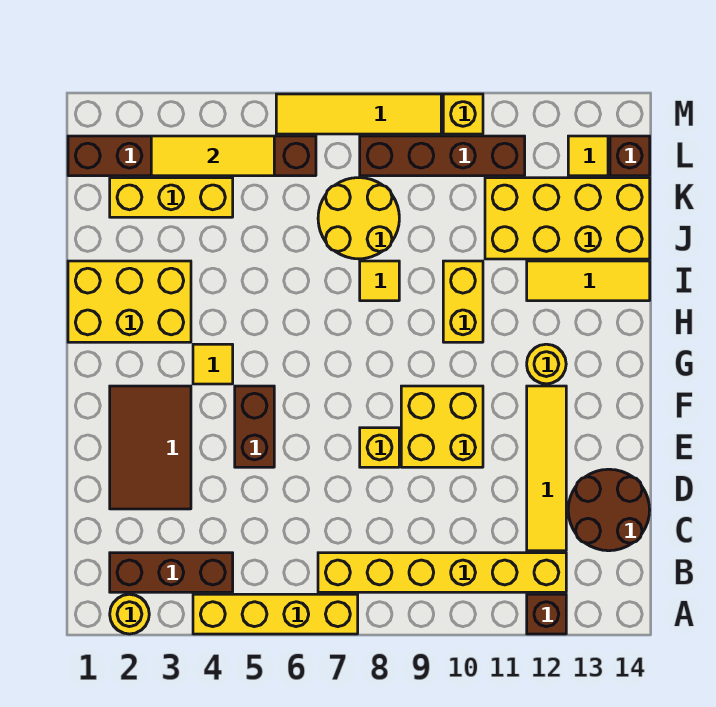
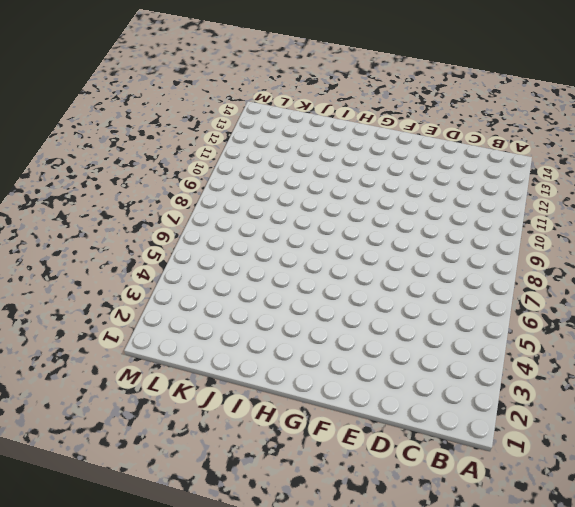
none -> yellow round brick A2 level 1
none -> yellow brick A4:A7 level 1
none -> brown brick A12 level 1

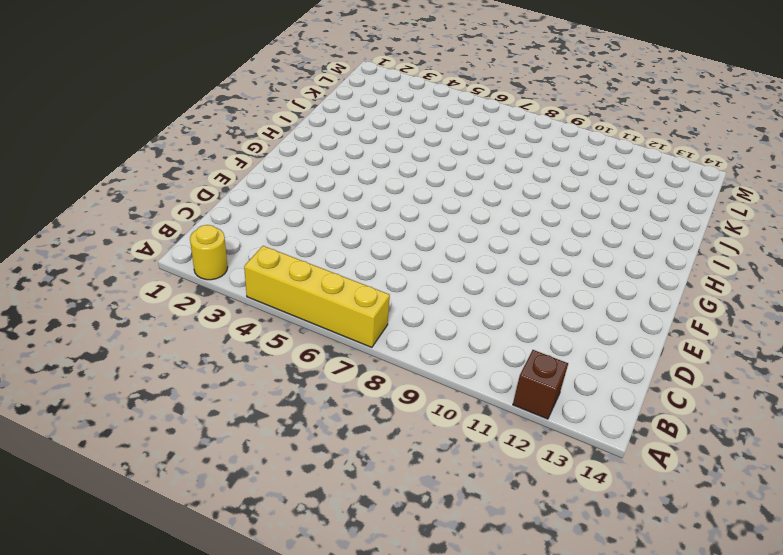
none -> brown brick B2:B4 level 1
none -> yellow brick B7:B12 level 1
none -> yellow tile C12:F12 level 1

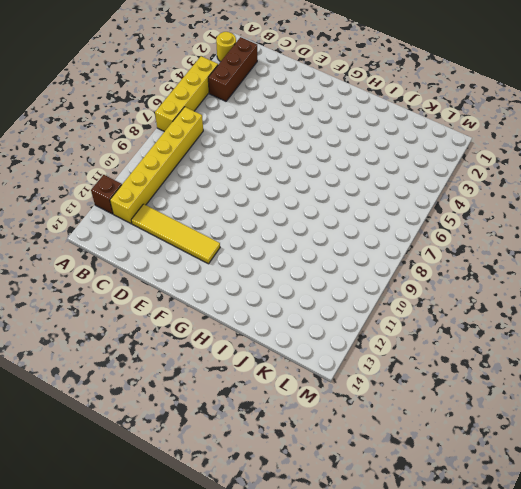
none -> brown round brick C13:D14 level 1
none -> brown tile D2:F3 level 1
none -> brown brick E5:F5 level 1

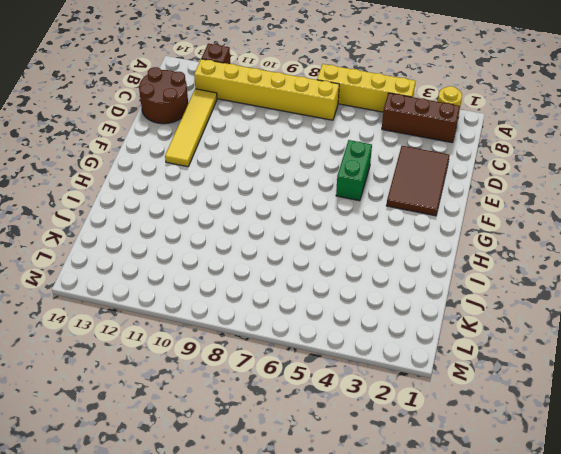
green brick E5:F5 level 1 -> brown brick E5:F5 level 1
none -> yellow brick E8 level 1
none -> yellow brick E9:F10 level 1
none -> yellow tile G4 level 1

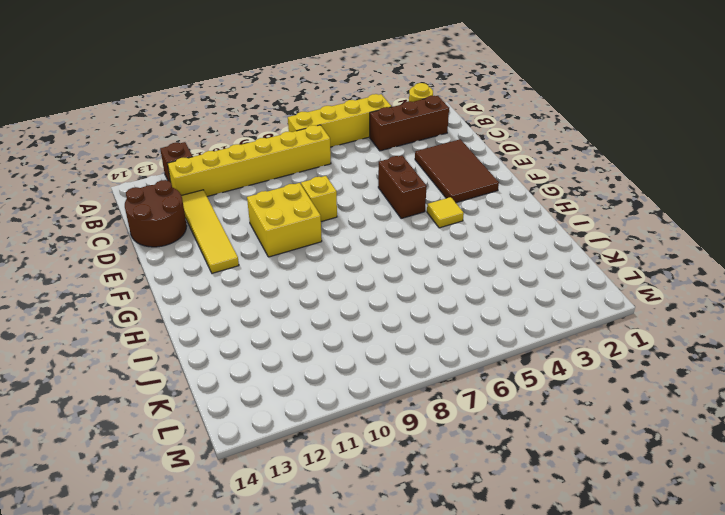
none -> yellow round brick G12 level 1
none -> yellow brick H1:I3 level 1
none -> yellow brick H10:I10 level 1

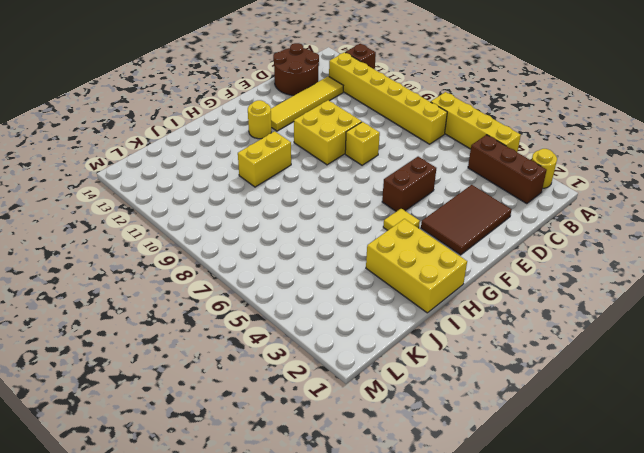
none -> yellow tile I8 level 1
none -> yellow tile I12:I14 level 1
none -> yellow round brick J7:K8 level 1

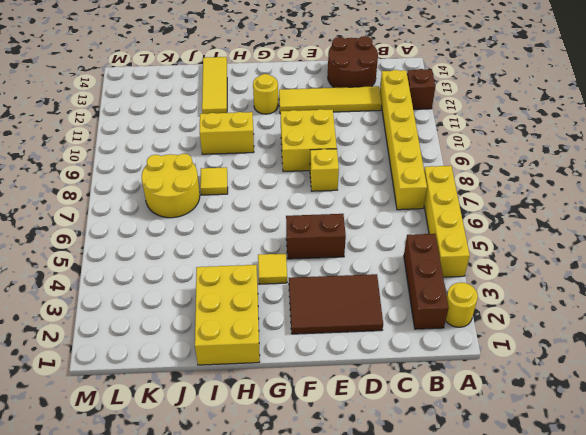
none -> yellow brick J11:K14 level 1
none -> yellow brick K2:K4 level 1
none -> brown brick L1:L6 level 1

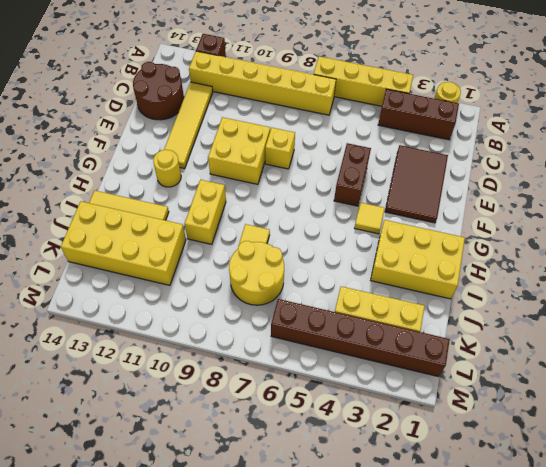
none -> brown brick L8:L11 level 1
none -> yellow tile L13 level 1
none -> brown brick L14 level 1

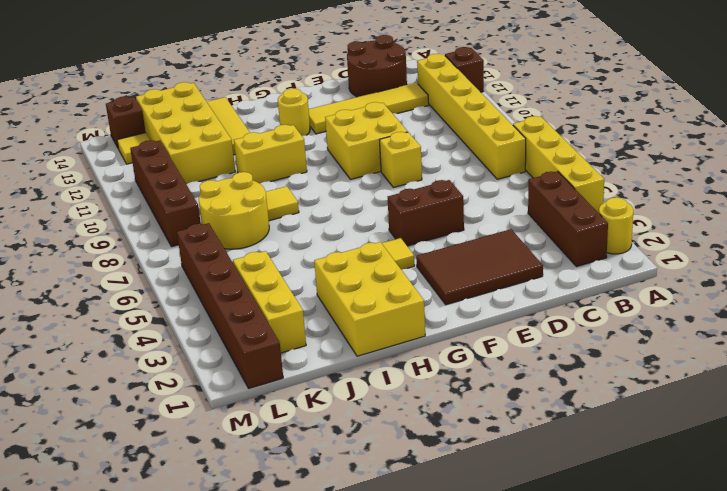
none -> yellow tile M6:M9 level 1
none -> yellow brick M10 level 1
none -> yellow tile L3:L5 level 2

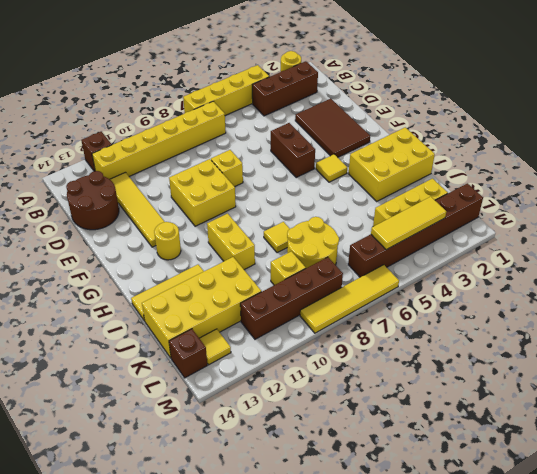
yellow brick K9 level 1 -> yellow brick M10 level 1

